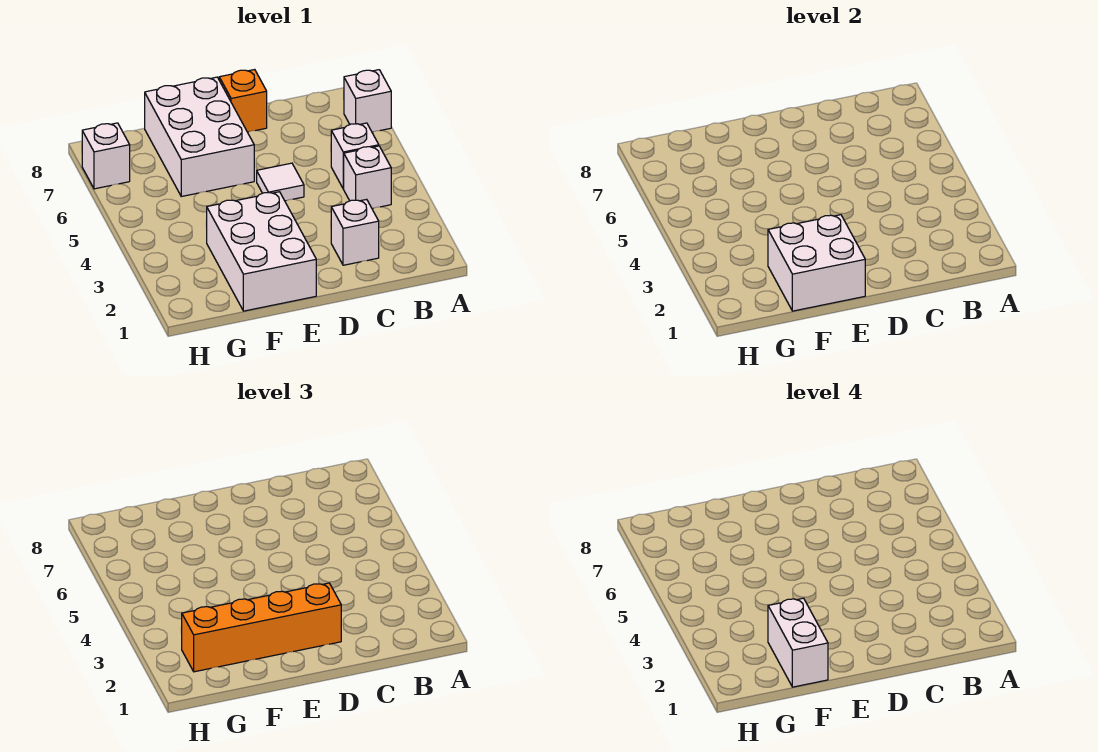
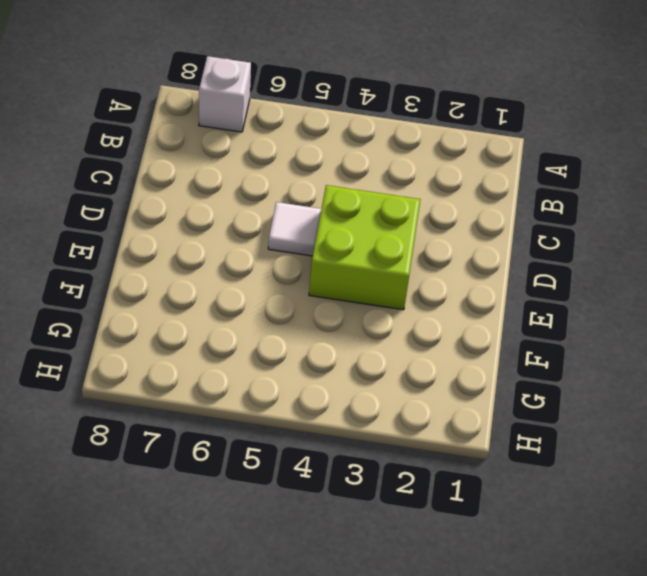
lime brick D3:E4 level 1 -> white brick E1:F3 level 1
none -> white brick B4 level 1
none -> white brick B5 level 1
none -> white brick C2 level 1

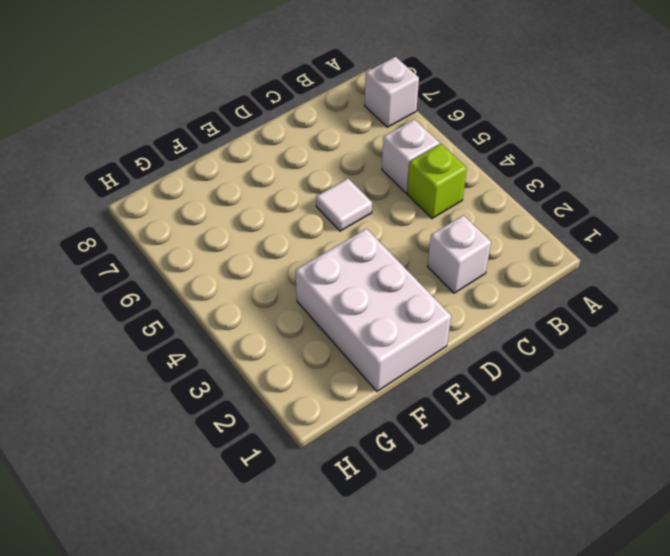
lime brick B4 level 1 -> white brick B4 level 1
none -> orange brick D8 level 1
none -> white brick E6:F8 level 1
none -> white brick H7 level 1

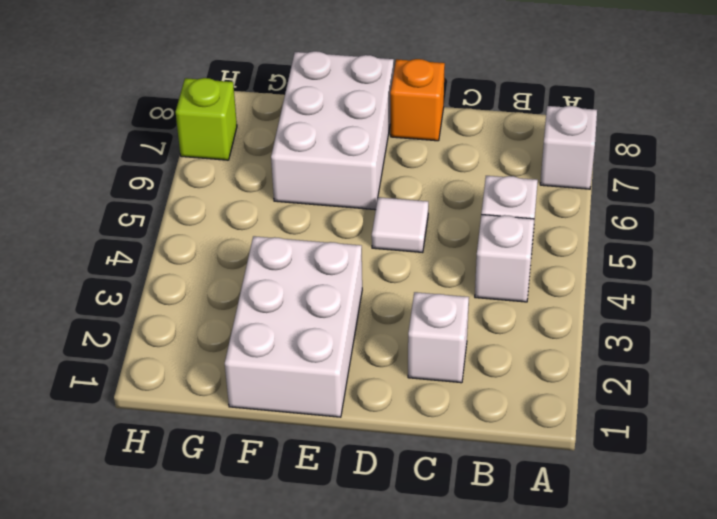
lime brick H7 level 1 -> white brick H7 level 1
none -> white brick E1:F2 level 2
none -> orange brick D2:G2 level 3
none -> white brick F1:F2 level 4

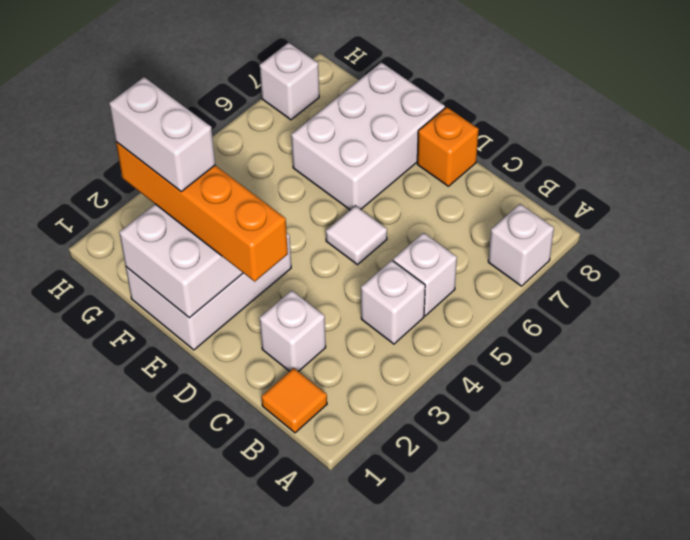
orange tile B1 level 1 -> none
white brick F2:G2 level 4 -> white brick F1:F2 level 4

